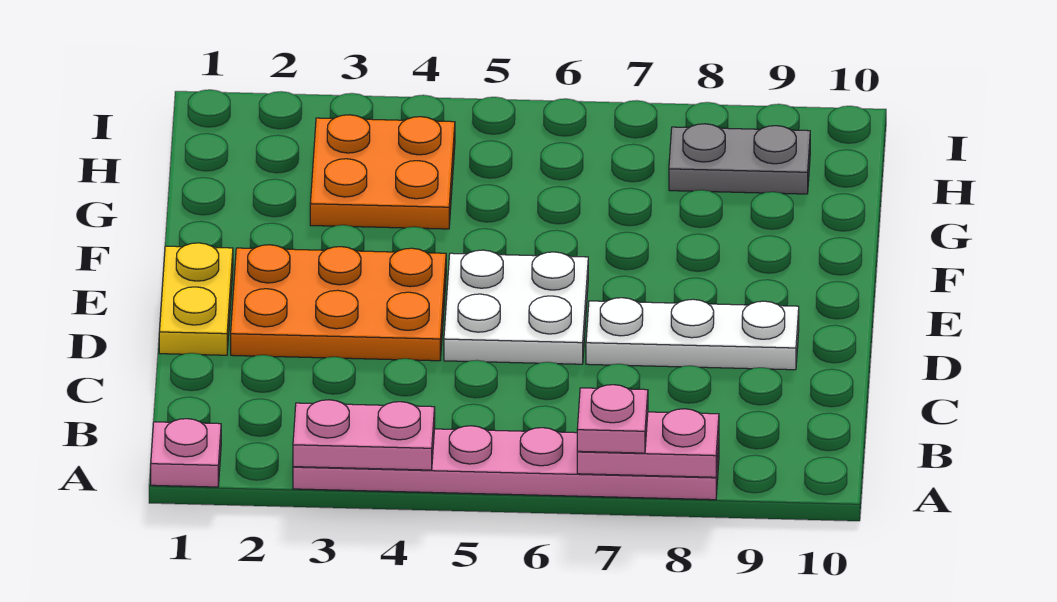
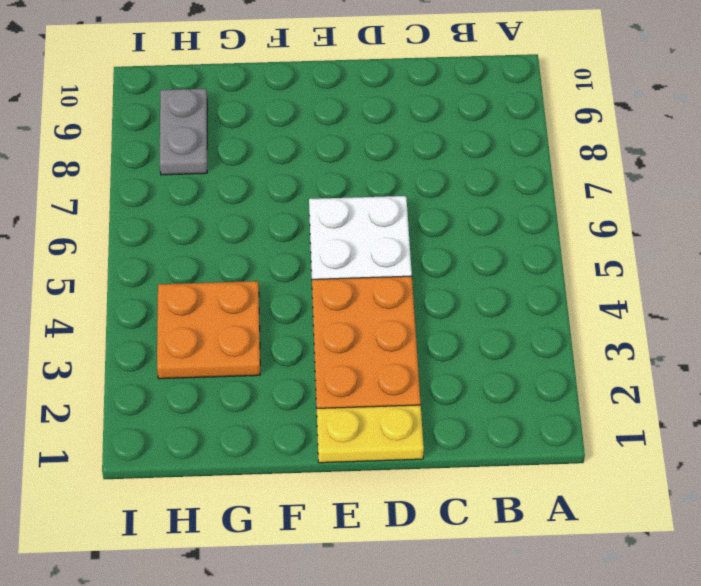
none -> pink plate A1 level 1
none -> pink plate A3:A8 level 1

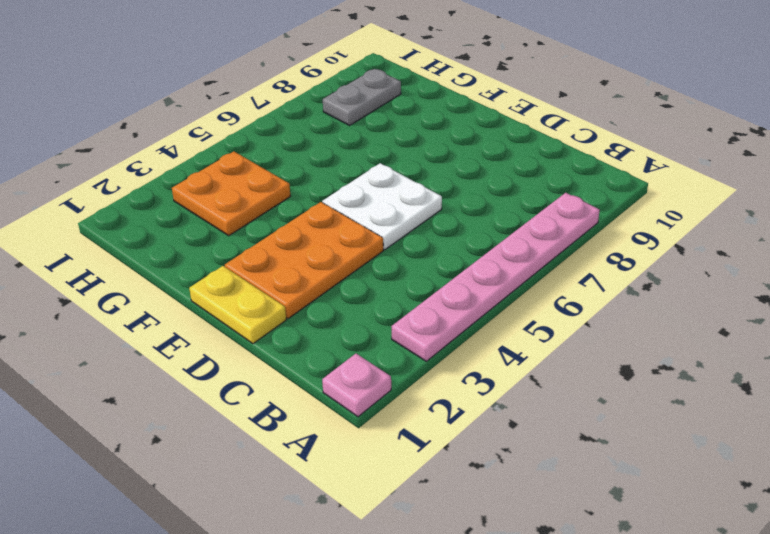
none -> white plate D7:D9 level 1
none -> pink plate A3:A4 level 2

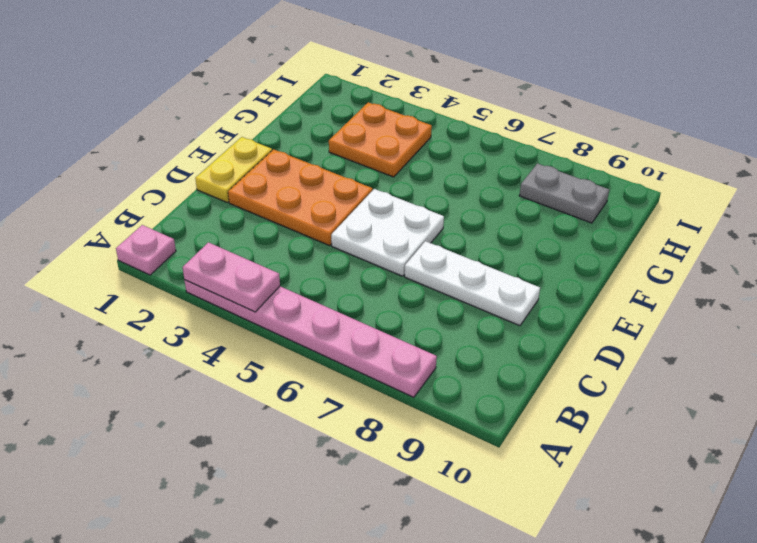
none -> pink plate A7:A8 level 2
none -> pink plate A7 level 3

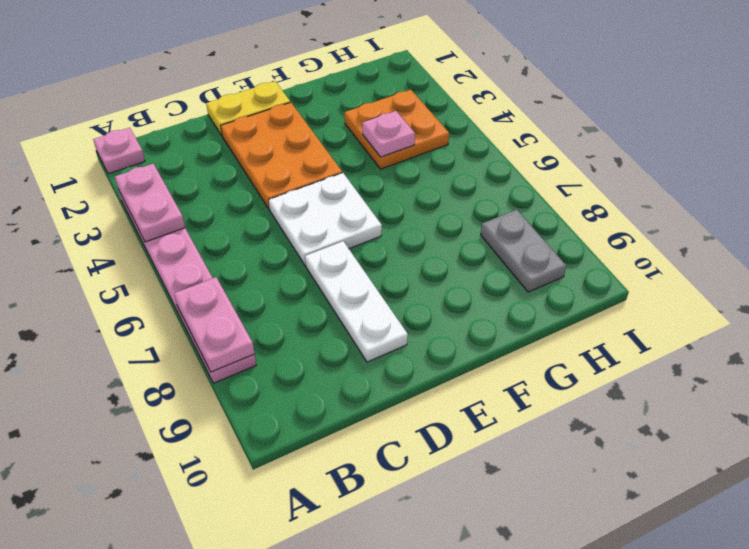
pink plate G4 level 2 -> pink plate A7 level 3

